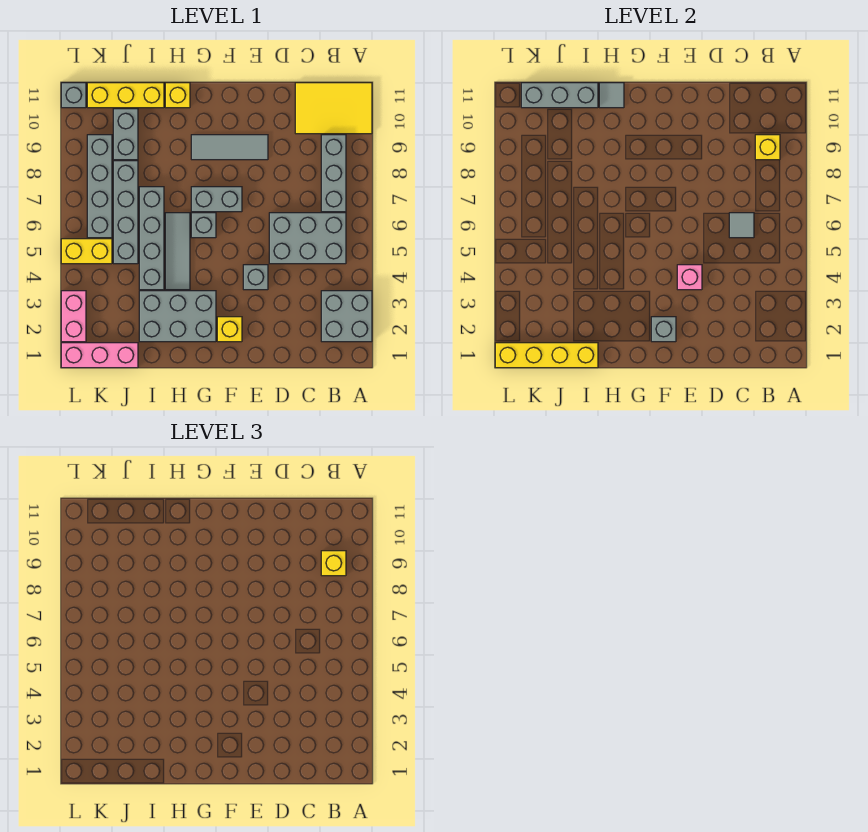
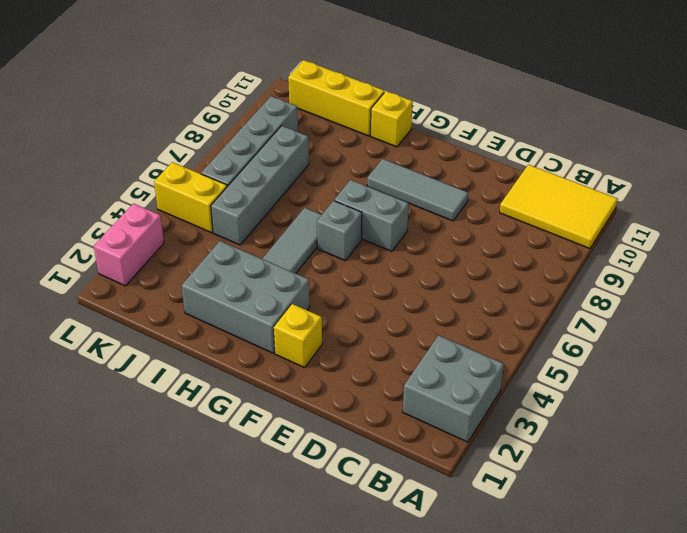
none -> grey brick B5:D6 level 1
none -> grey brick B7:B9 level 1
none -> grey brick E4 level 1

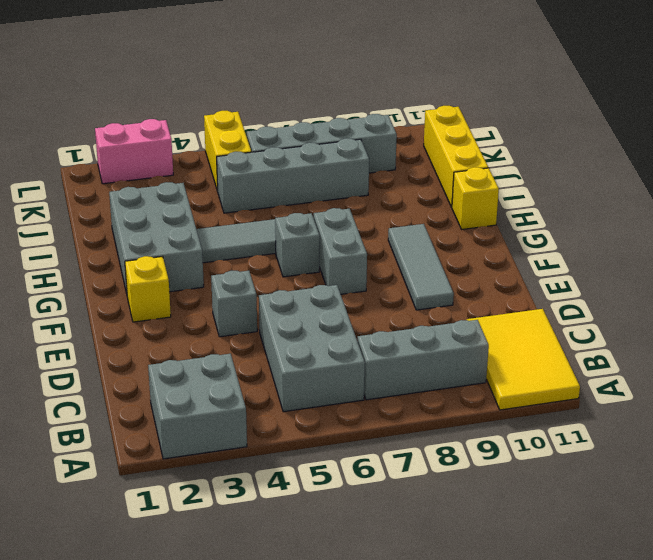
none -> grey brick I4:I7 level 1
none -> pink brick J1:L1 level 1
none -> grey brick J9:J10 level 1

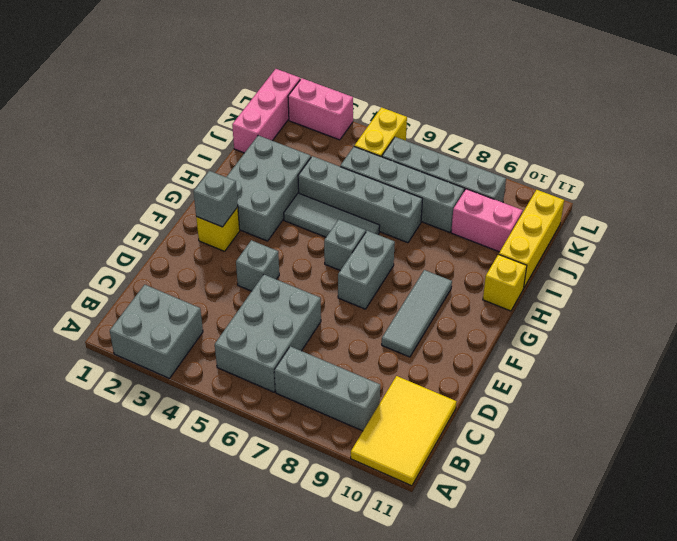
pink brick J9:J10 level 1 -> grey brick J9:J10 level 1
none -> grey brick L11 level 1
none -> yellow brick B9 level 2
none -> grey tile C6 level 2

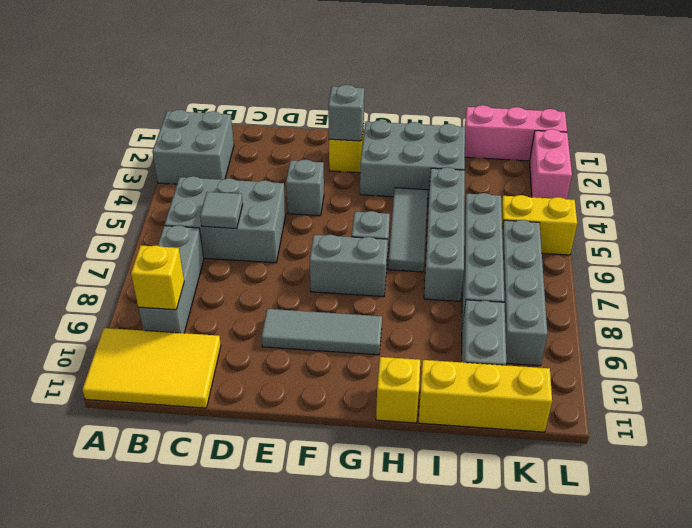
none -> grey brick L11 level 1
none -> pink brick E4 level 2
none -> grey tile H11 level 2

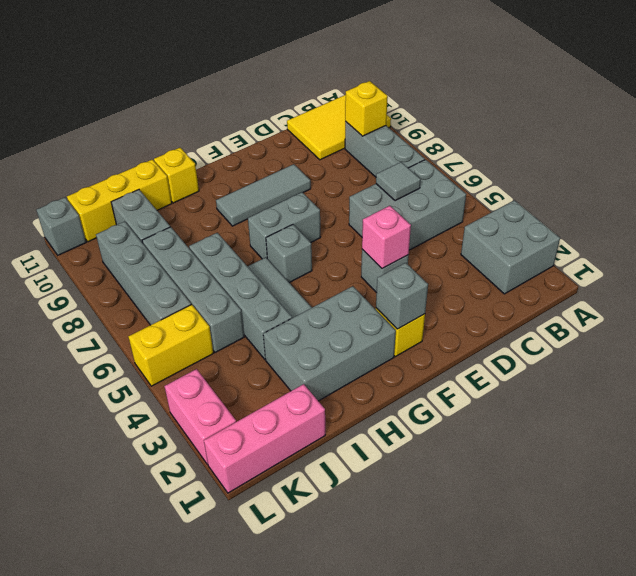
none -> grey tile H11 level 2
none -> yellow brick I1:L1 level 2
none -> grey brick I11:K11 level 2

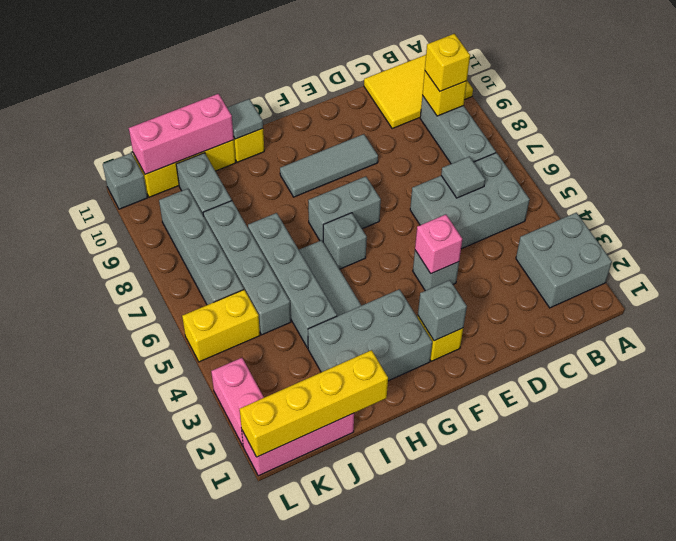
pink brick I11:K11 level 2 -> grey brick I11:K11 level 2

